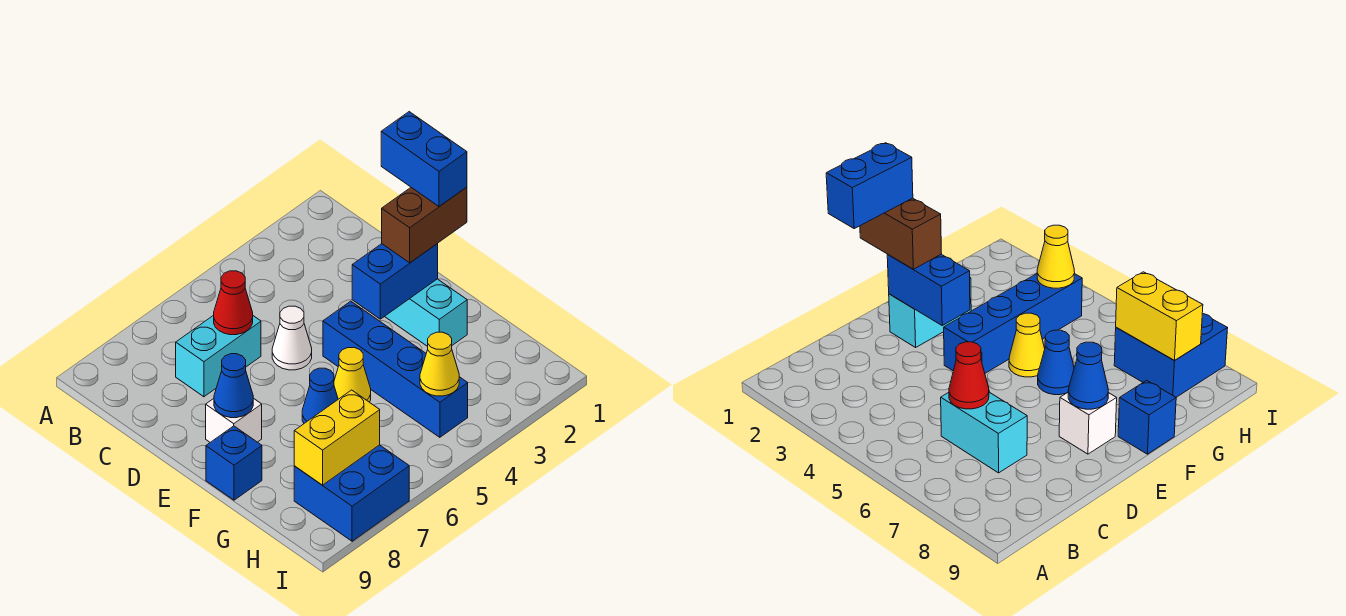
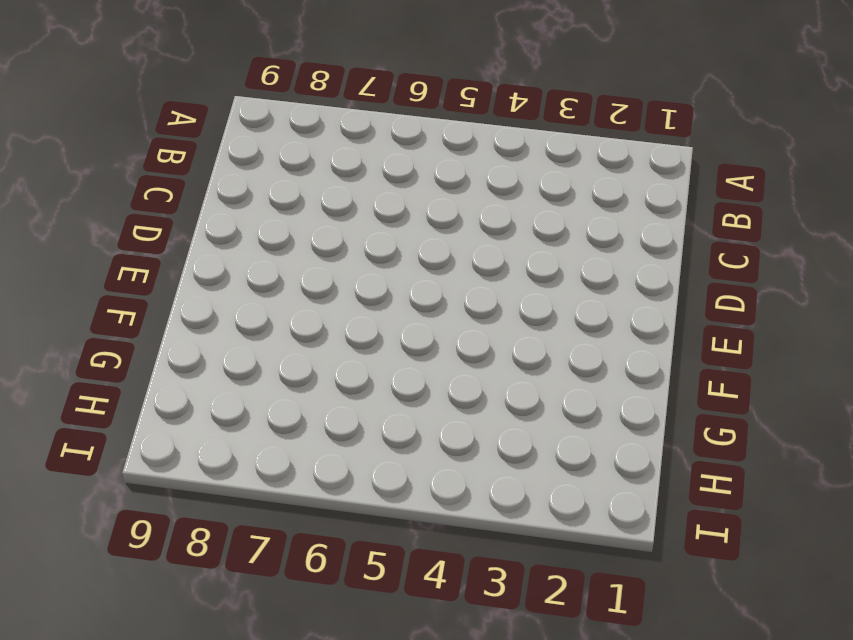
none -> cyan brick C6:C7 level 1
none -> white cone D5 level 1
none -> cyan brick E2:F2 level 1

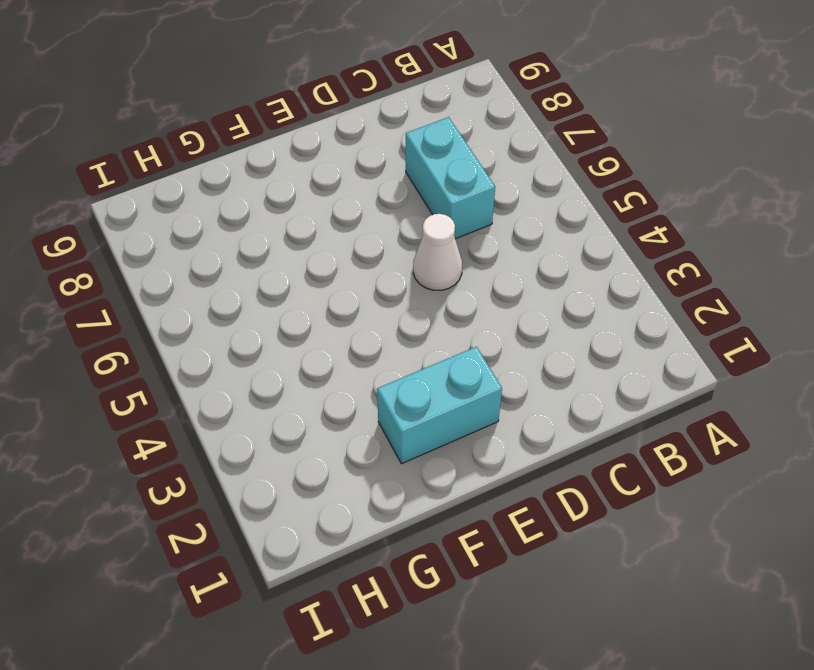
none -> blue brick E4:H4 level 1
none -> white brick E8 level 1
none -> yellow cone F5 level 1

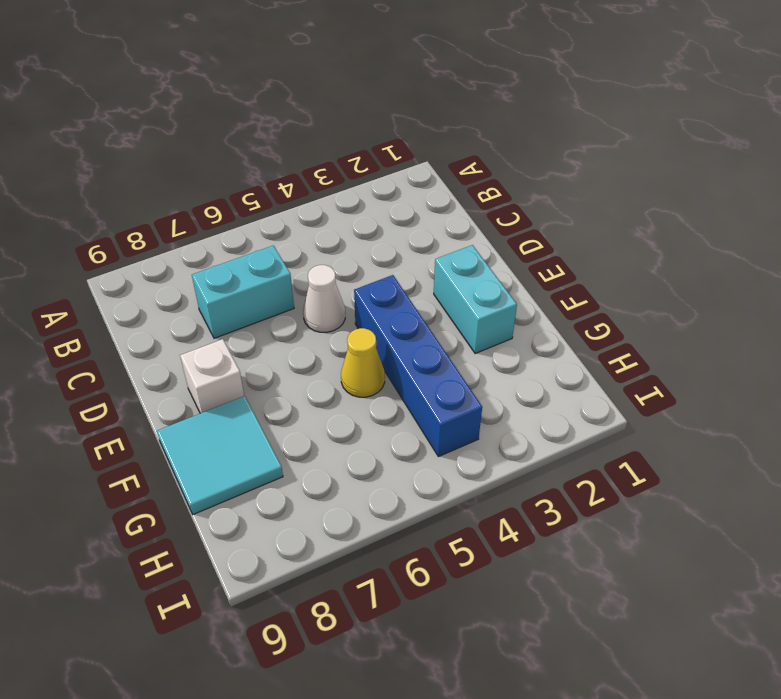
cyan tile F8:G9 level 1 -> blue brick F9 level 1
none -> blue cone F6 level 1
none -> blue brick H7:I8 level 1
none -> red cone C6 level 2

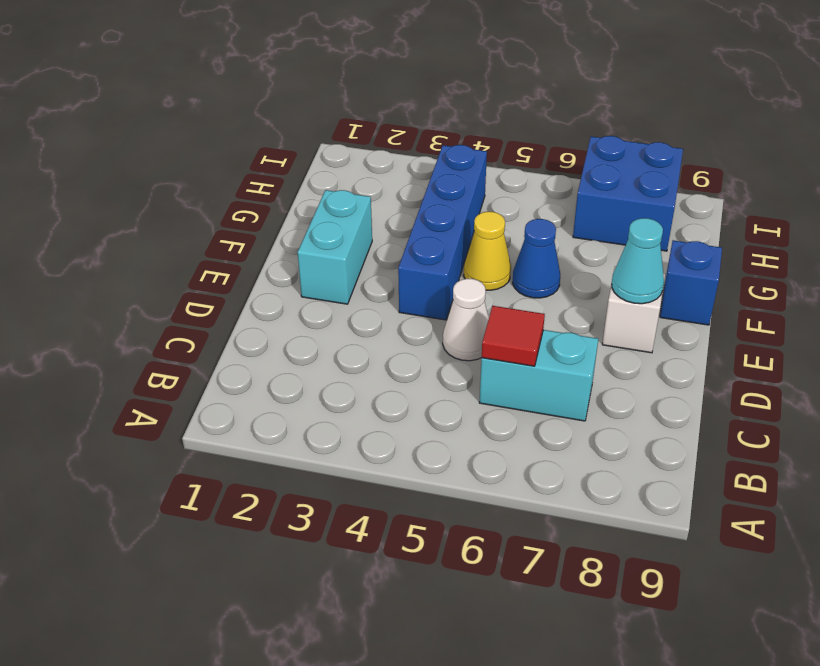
red tile C6 level 2 -> red cone C6 level 2
cyan cone E8 level 2 -> blue cone E8 level 2
none -> blue brick E2:E3 level 2
none -> yellow cone H4 level 2
none -> yellow brick H7:H8 level 2

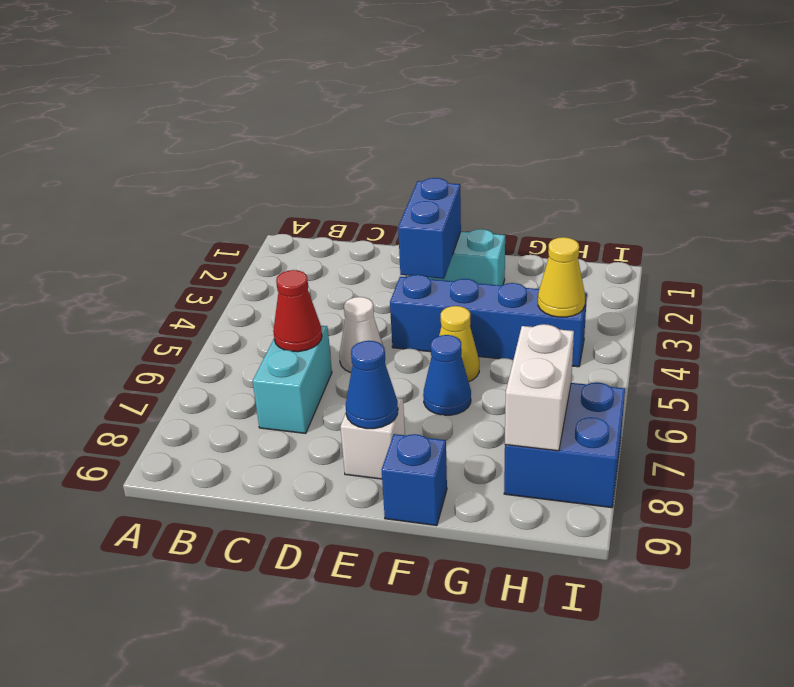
white brick H7:H8 level 2 -> yellow brick H7:H8 level 2
none -> brown brick E1:E2 level 3
none -> blue brick D1:E1 level 4

